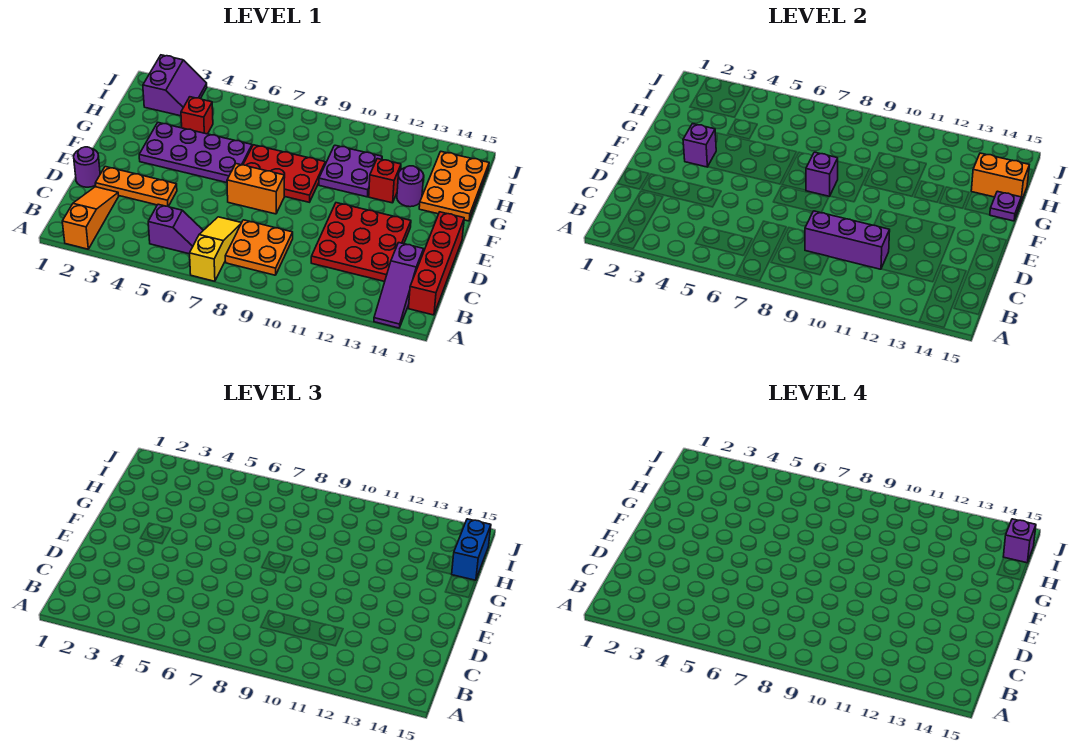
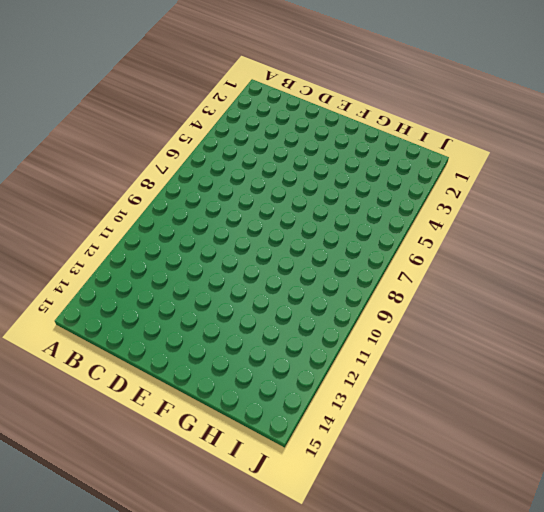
none -> orange slope A2:C2 level 1 top A
none -> yellow slope A7:C7 level 1 top A
none -> purple slope A14:C14 level 1 top C

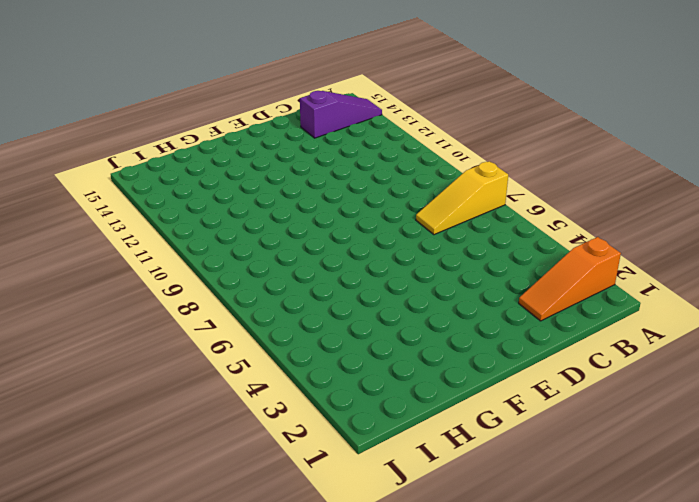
none -> purple slope B5:B6 level 1 top 5
none -> orange plate B8:C9 level 1
none -> red brick B15:E15 level 1

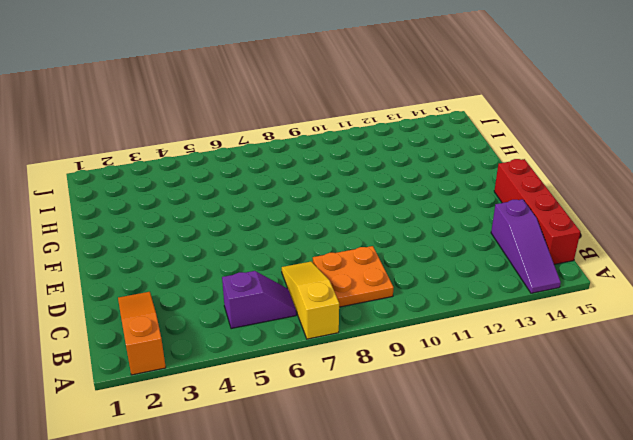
none -> red plate C11:E13 level 1
none -> purple round brick D1 level 1
none -> orange plate D2:D4 level 1

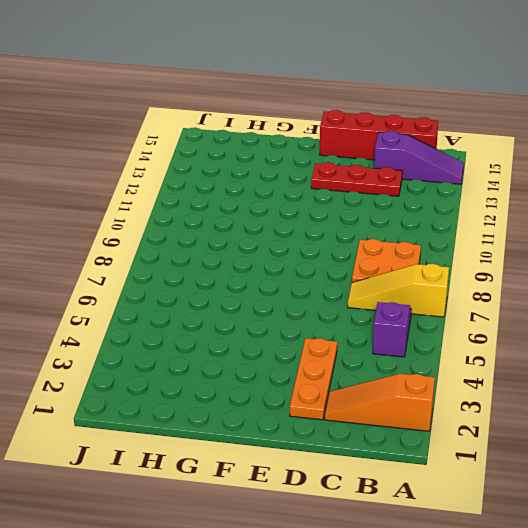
red plate C13:E13 level 1 -> red plate C11:E13 level 1
none -> purple round brick D1 level 1
none -> orange brick E7:E8 level 1
none -> purple plate F3:G6 level 1

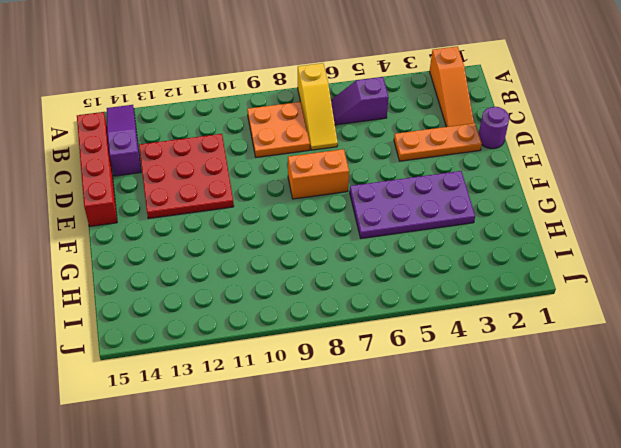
none -> red plate F7:G9 level 1
none -> purple plate G10:H11 level 1
none -> red brick G12 level 1

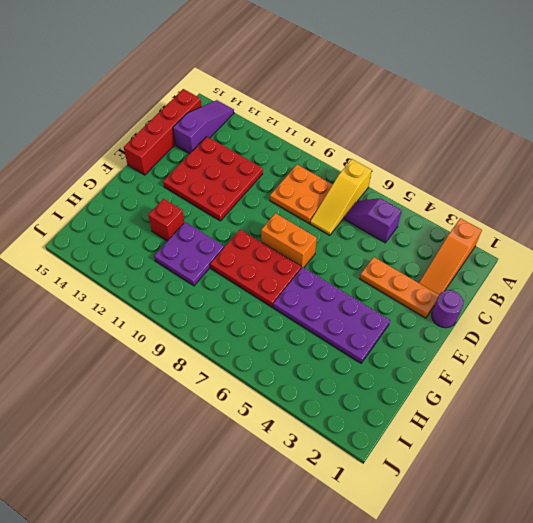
none -> purple round brick G13 level 1
none -> orange plate G14:I15 level 1
none -> red brick H4 level 1

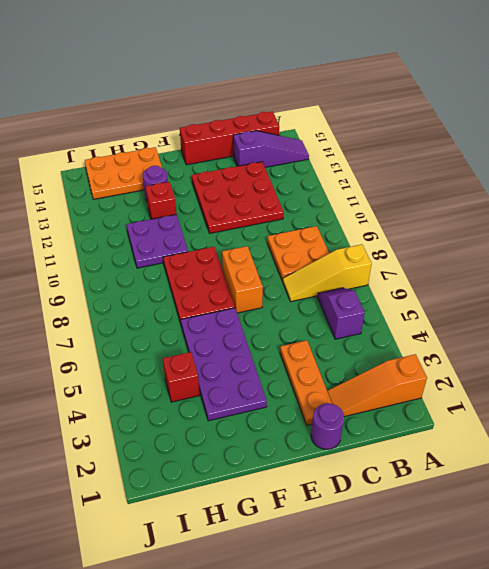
none -> purple slope I2:J3 level 1 top 2
none -> purple brick C9:C11 level 2
none -> purple brick F3 level 2

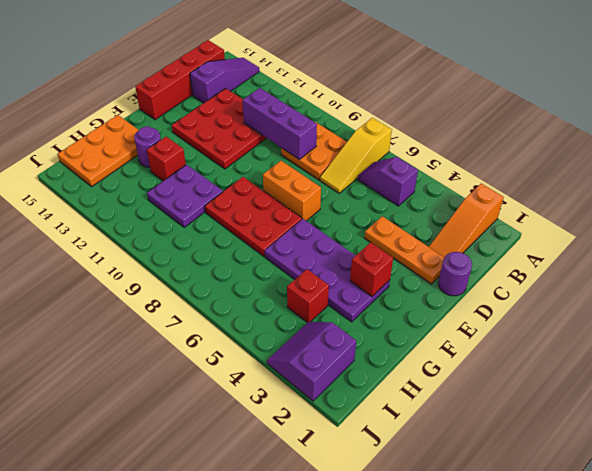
red brick F3 level 2 -> purple brick F3 level 2
none -> purple brick F8 level 2
none -> purple plate G15 level 2
none -> orange brick H14:H15 level 2

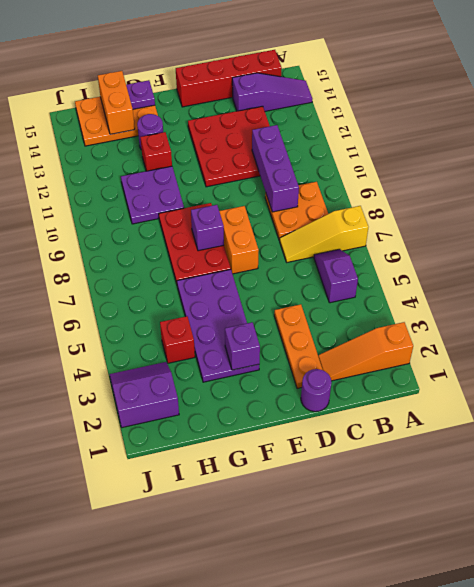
none -> blue brick H15:I15 level 3
none -> purple brick I15 level 4

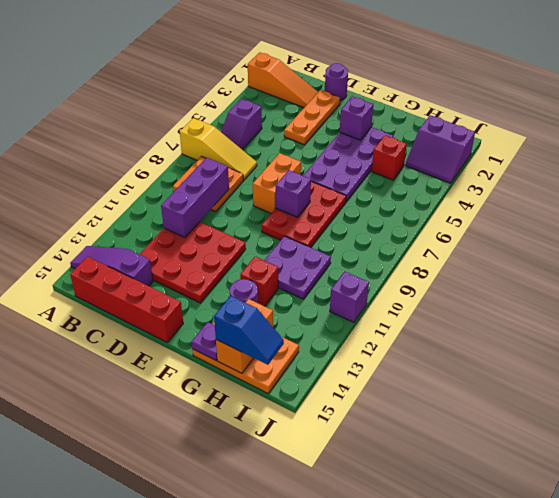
blue slope H15:I15 level 3 top H -> blue brick H15:I15 level 3
purple brick J11 level 1 -> purple brick I15 level 4

